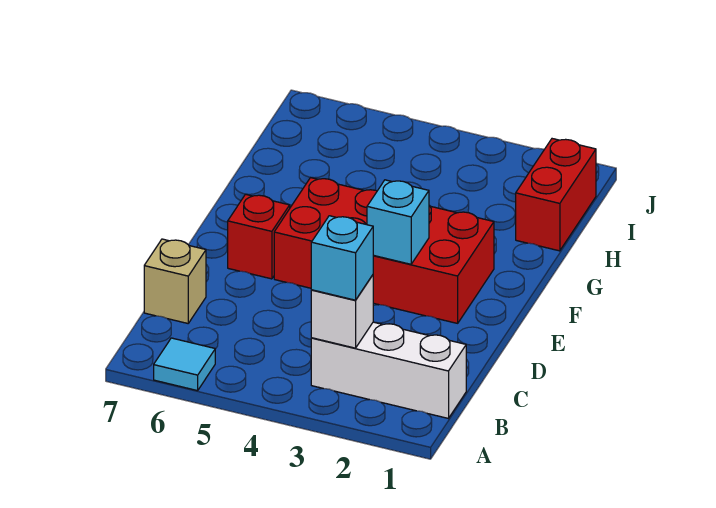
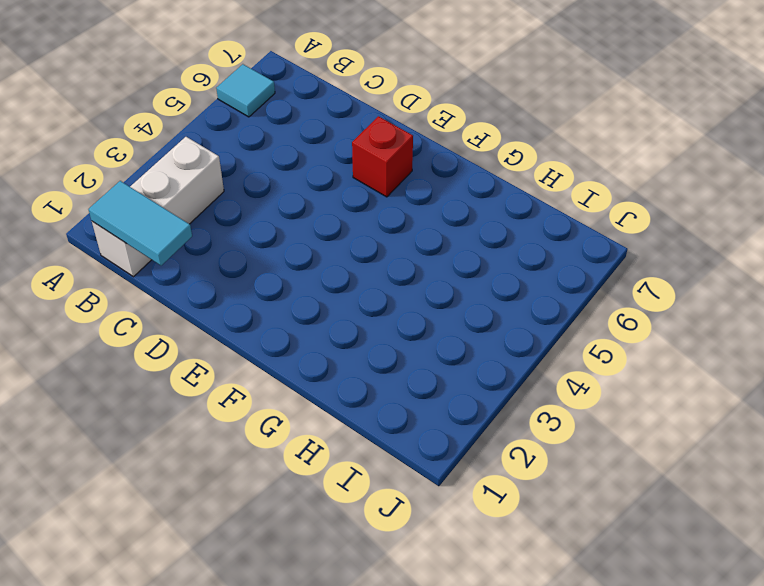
cyan tile B1:C1 level 2 -> none
none -> tan brick C7 level 1
none -> red brick E2:F5 level 1

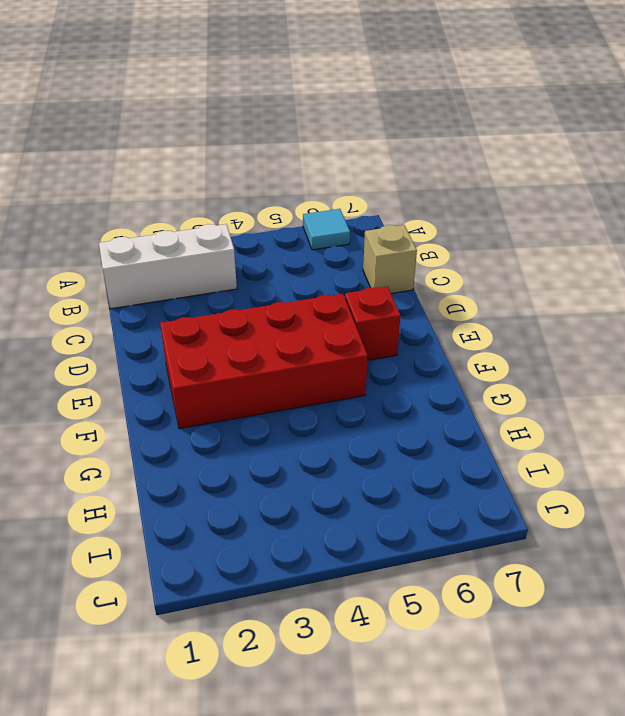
none -> red brick H1:I1 level 1
none -> white brick B3 level 2

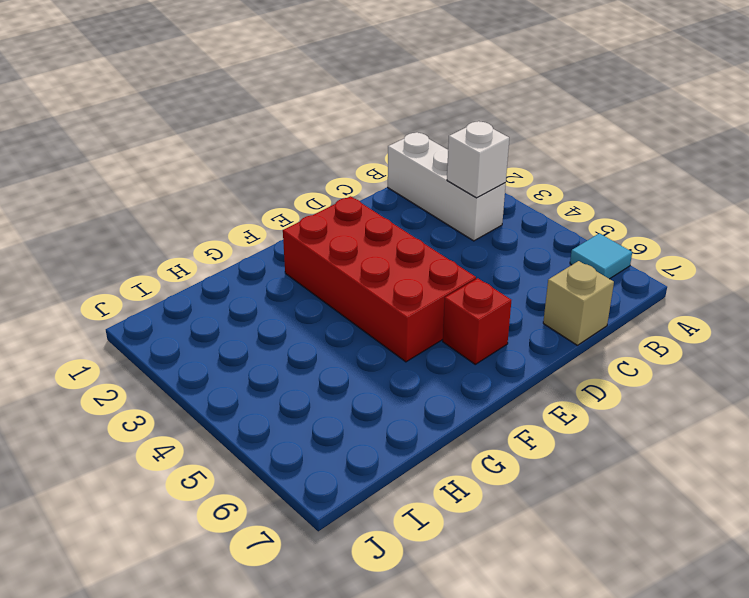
none -> red brick H1:I1 level 1
none -> cyan brick E3 level 2

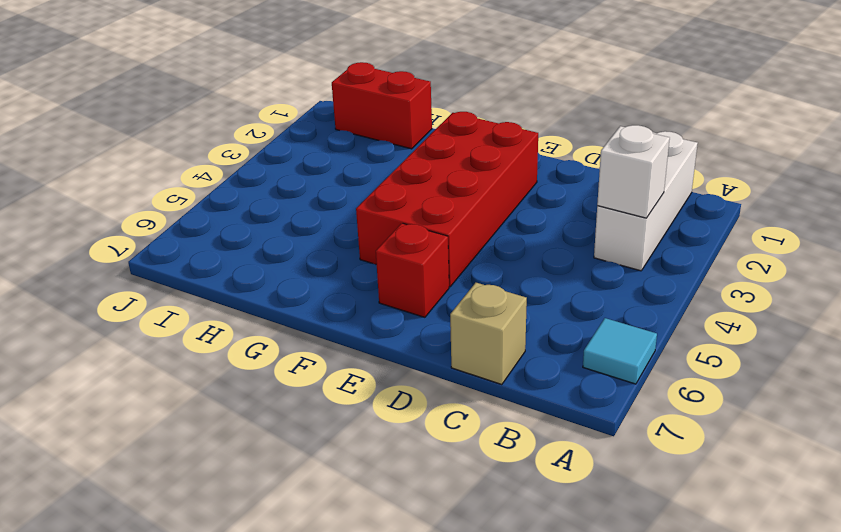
none -> cyan brick E3 level 2
none -> cyan brick B3 level 3

